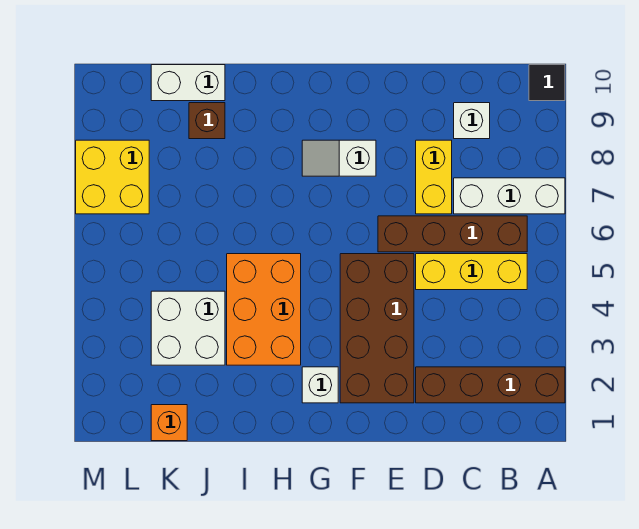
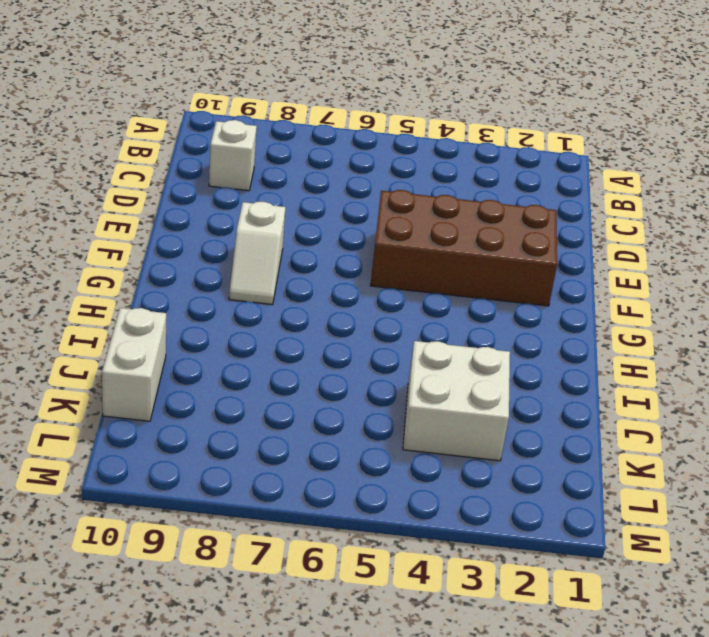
none -> brown brick A2:D2 level 1
none -> white brick A7:C7 level 1
none -> black tile A10 level 1

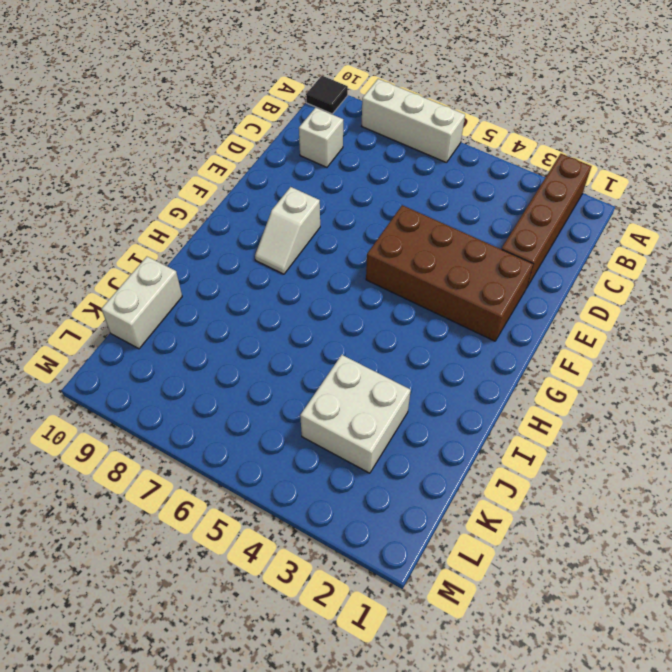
white brick A6:A8 level 1 -> white brick A7:C7 level 1
none -> yellow brick B5:D5 level 1
none -> brown brick B6:E6 level 1
none -> yellow brick D7:D8 level 1

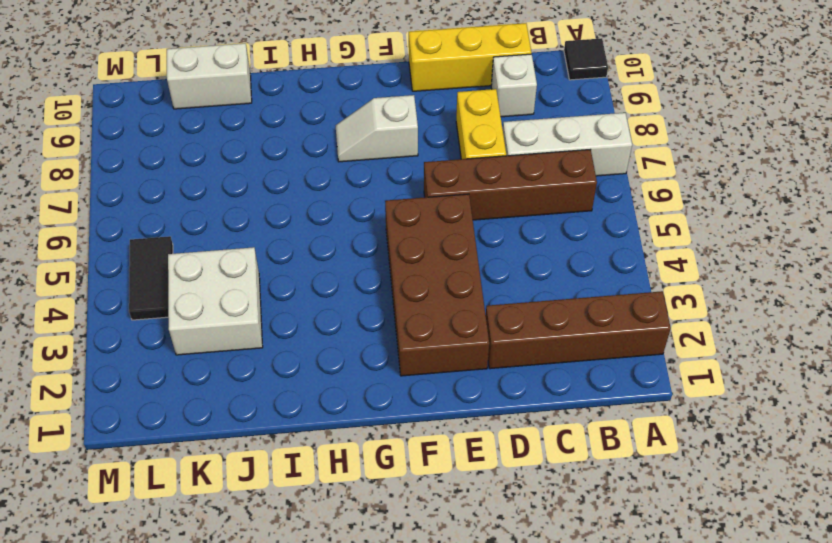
yellow brick C10:E10 level 1 -> yellow brick B5:D5 level 1
black tile L4:L5 level 1 -> none
none -> white brick G2 level 1
none -> orange brick H3:I5 level 1
none -> brown brick J9 level 1

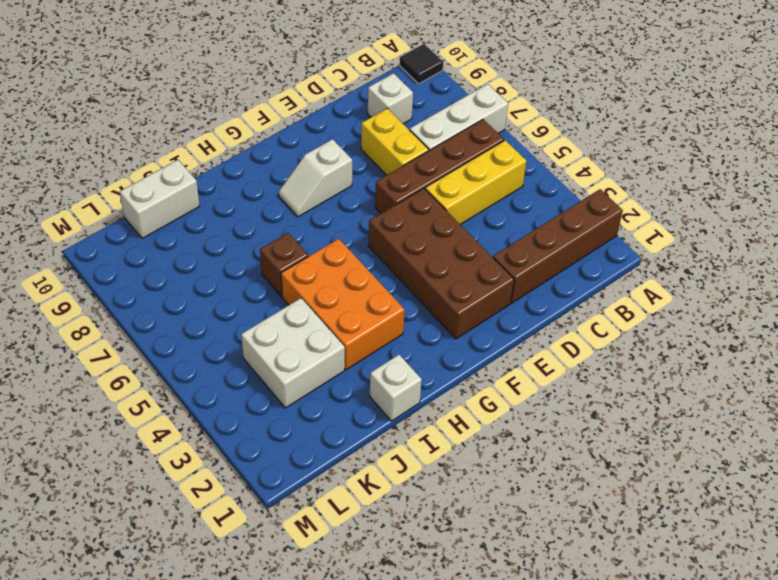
white brick I1 level 1 -> white brick G2 level 1
brown brick I6 level 1 -> brown brick J9 level 1
none -> orange brick K1 level 1
none -> yellow brick L7:M8 level 1

